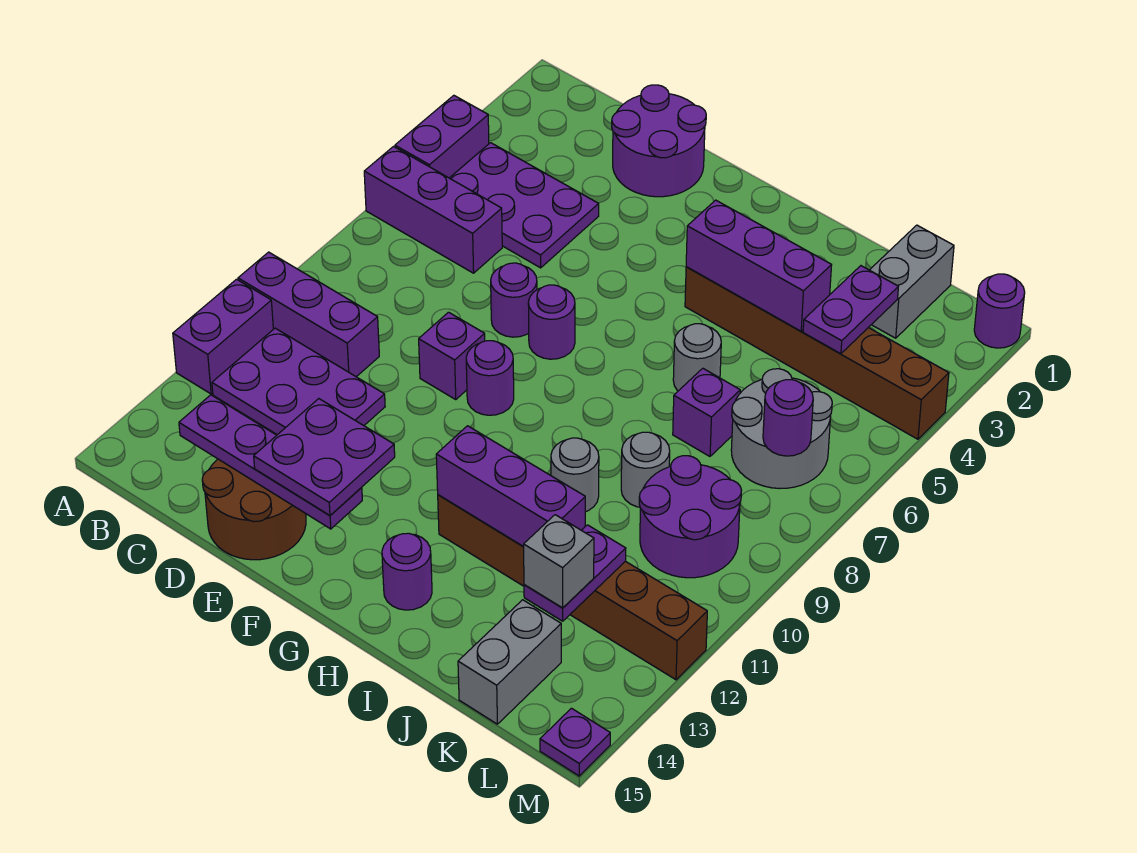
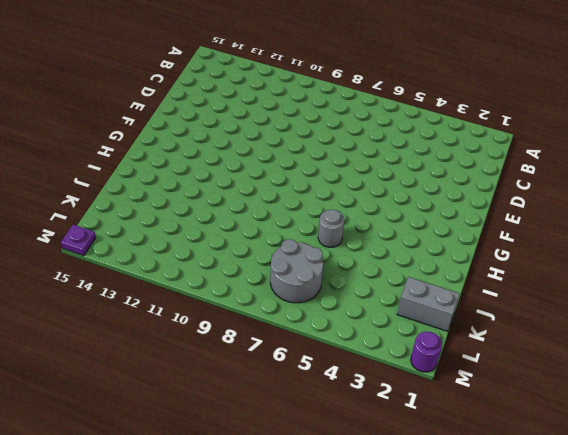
none -> purple brick A4:A5 level 1
none -> purple brick A6:C6 level 1
none -> purple brick A10:C10 level 1
none -> purple brick A11:A12 level 1

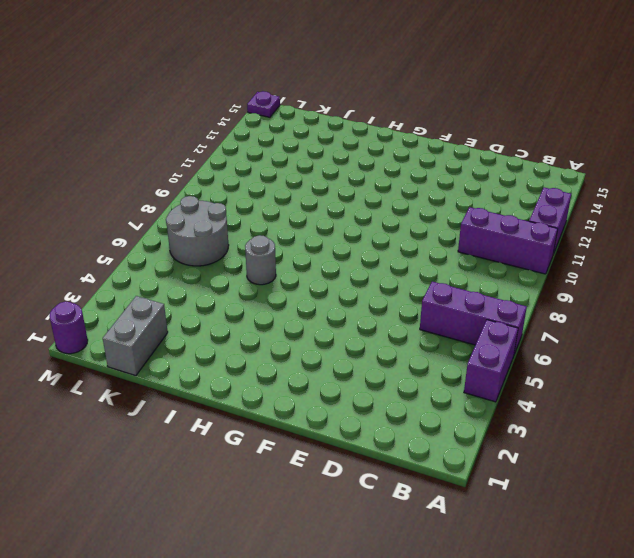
none -> purple plate B4:D5 level 1
none -> purple plate B11:D12 level 1
none -> purple round brick D1:E2 level 1
none -> brown round brick D14:E15 level 1

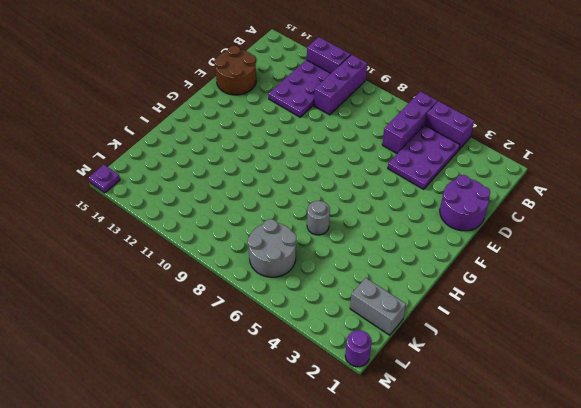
none -> purple round brick E7 level 1
none -> purple brick E9 level 1
none -> purple round brick F7 level 1
none -> purple round brick F9 level 1

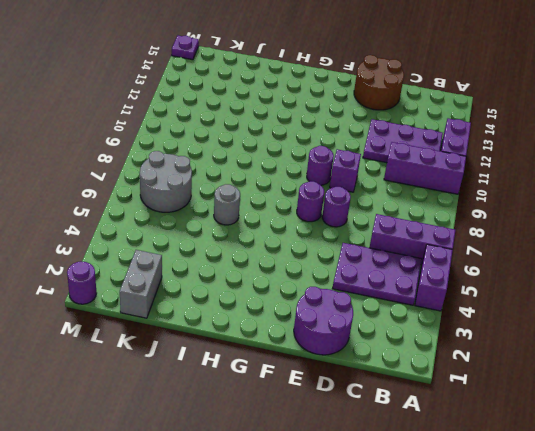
none -> brown brick H4:M4 level 1
none -> brown brick H12:M12 level 1
none -> purple round brick H14 level 1
none -> grey round brick I10 level 1

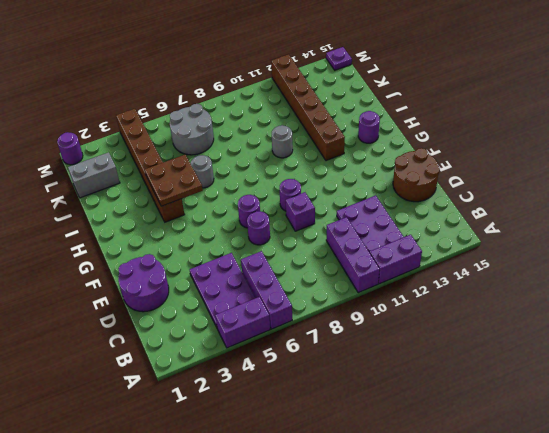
brown plate H4:I5 level 2 -> purple brick H4:J4 level 2
none -> purple brick J7 level 1
none -> grey round brick J9 level 1
none -> purple round brick K9:L10 level 1
none -> grey brick K14:K15 level 1

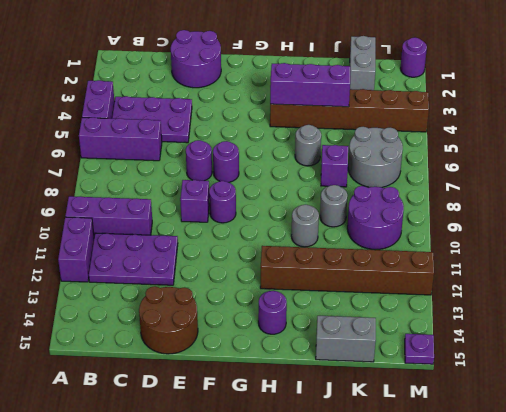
grey brick J15:K15 level 1 -> grey brick K14:K15 level 1
none -> purple plate C14:F14 level 2
none -> purple brick H12:J12 level 2
none -> purple plate K3:K4 level 2
none -> purple plate K12:K13 level 2

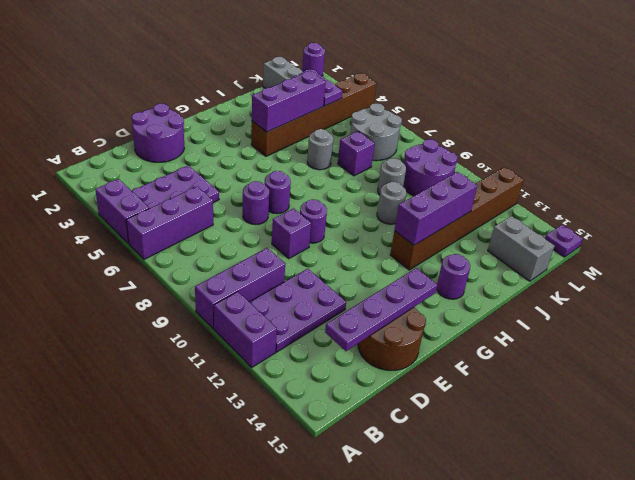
none -> purple plate K12:K13 level 2
none -> purple round brick L7 level 2
none -> purple plate E13:F14 level 3
none -> grey brick K13 level 3

